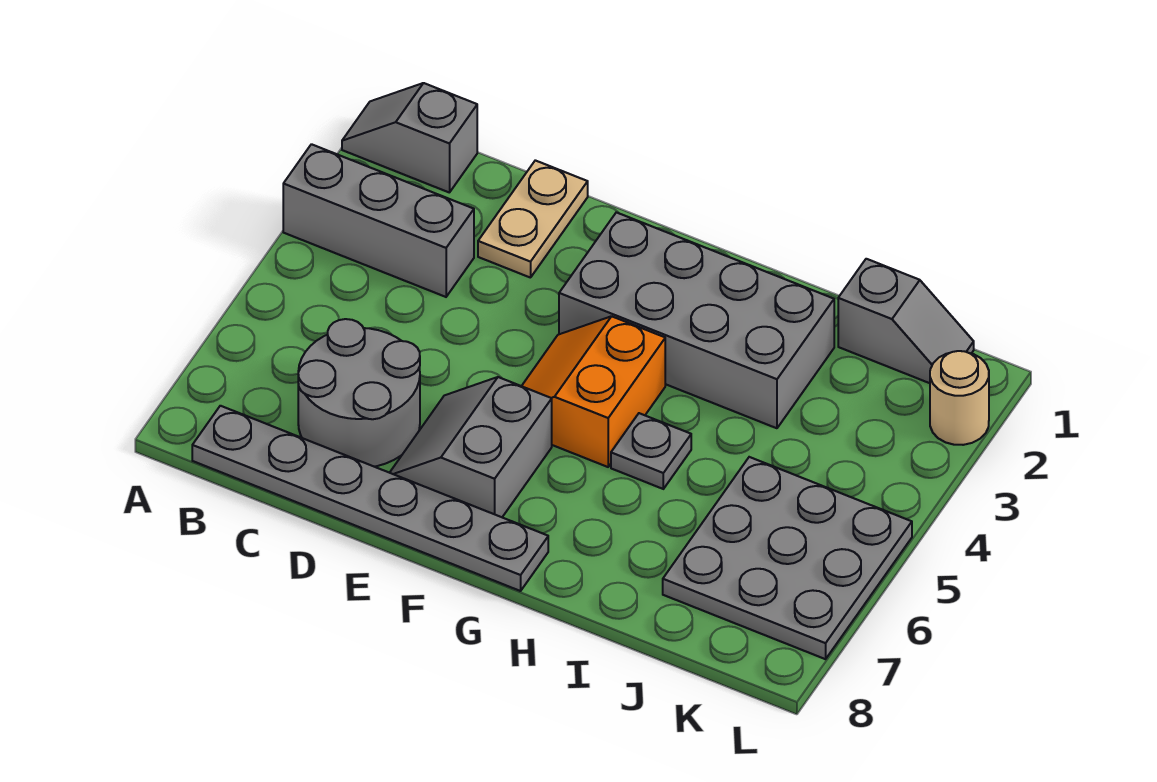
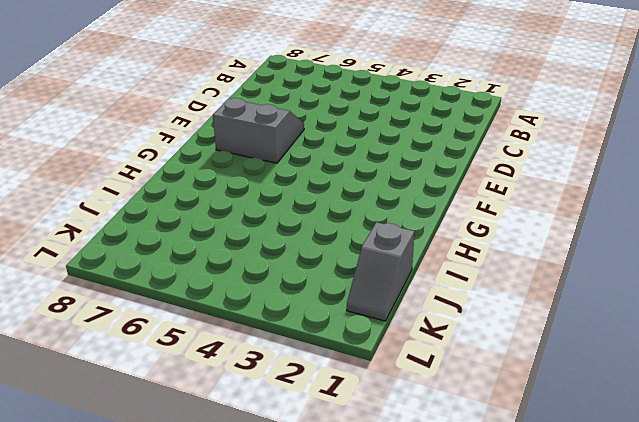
none -> grey slope A1:B1 level 1 top B
none -> grey brick A3:C3 level 1
none -> grey plate B8:G8 level 1

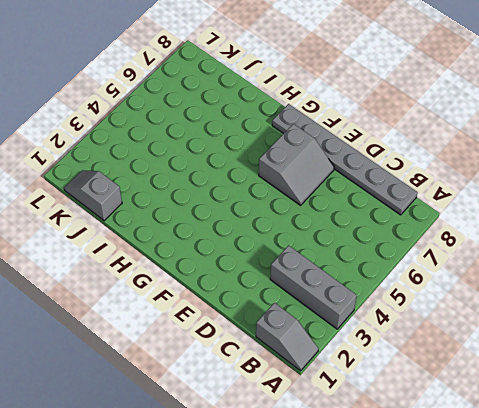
none -> grey round brick C6:D7 level 1
none -> tan plate D1:D2 level 1
none -> grey brick F2:I3 level 1

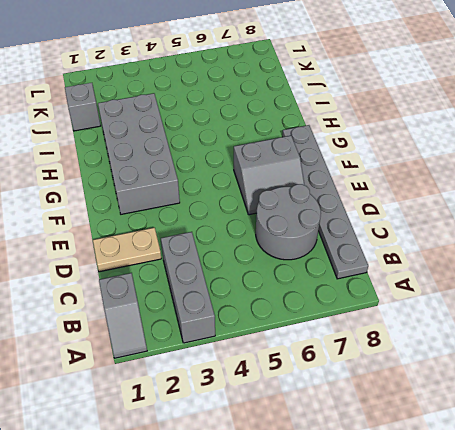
none -> orange slope F4:G5 level 1 top G
none -> grey plate H5 level 1
none -> grey plate J5:L7 level 1

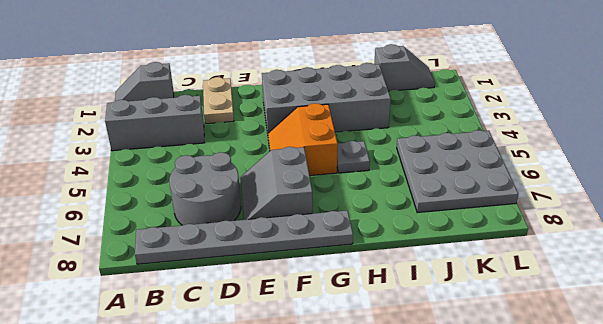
none -> tan round brick L2 level 1

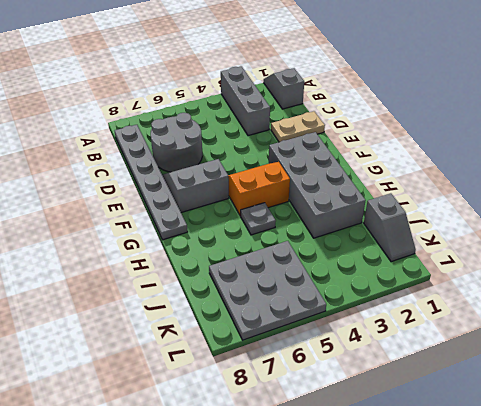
none -> tan round brick L2 level 1

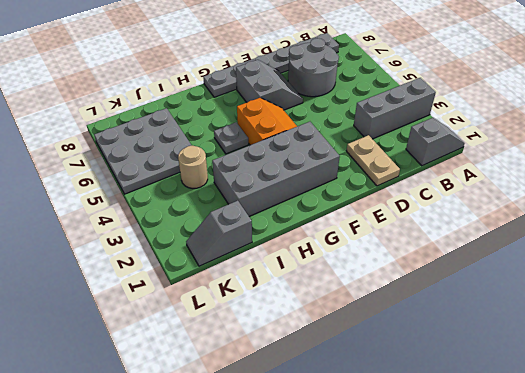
tan round brick J4 level 1 -> tan round brick L2 level 1

